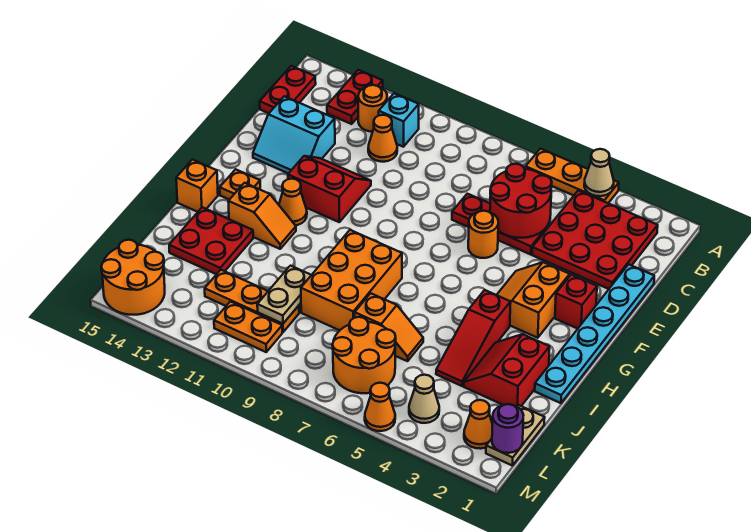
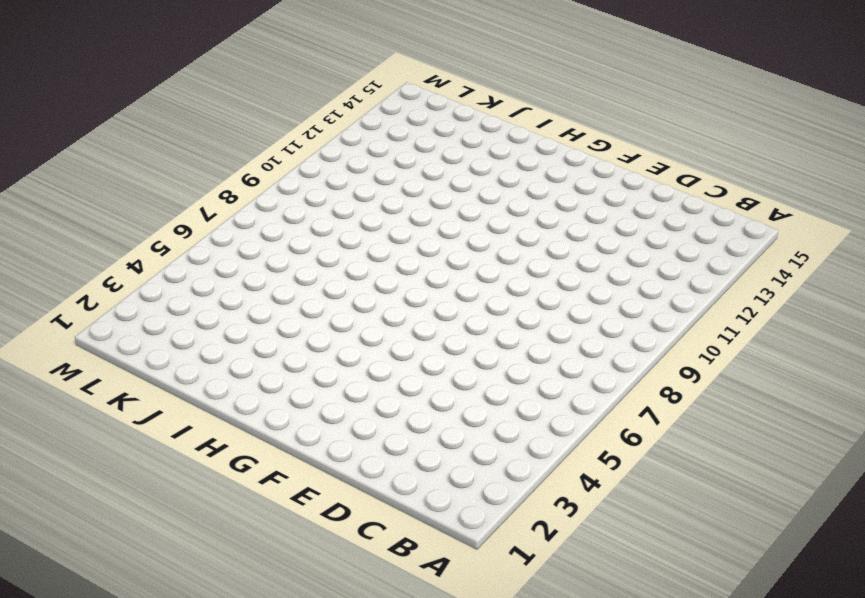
none -> orange plate A4:A6 level 1
none -> red plate A13:B13 level 1
none -> red plate B2:D4 level 1
none -> cyan brick B11 level 1

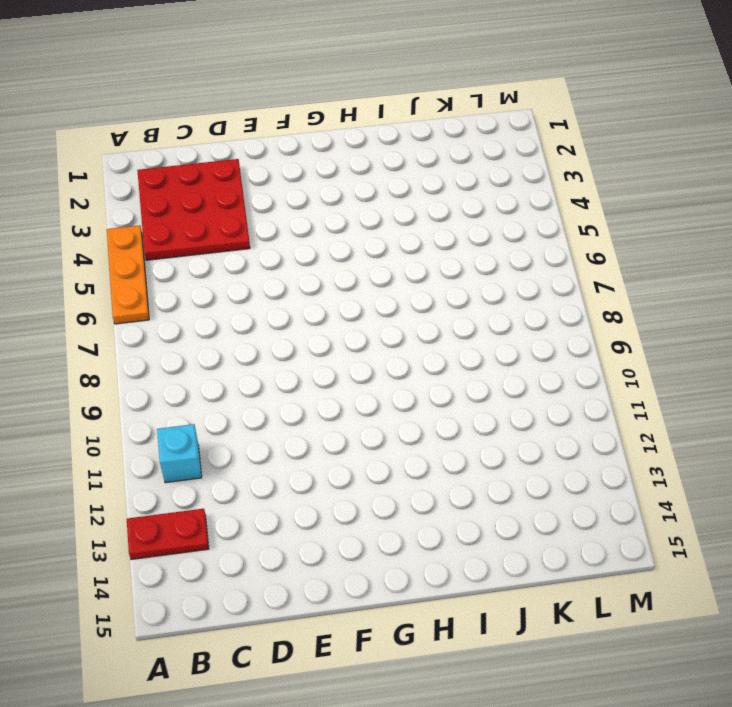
none -> orange round brick B12 level 1
none -> red plate B15:C15 level 1
none -> orange cone C11 level 1
none -> cyan plate D1:I1 level 1

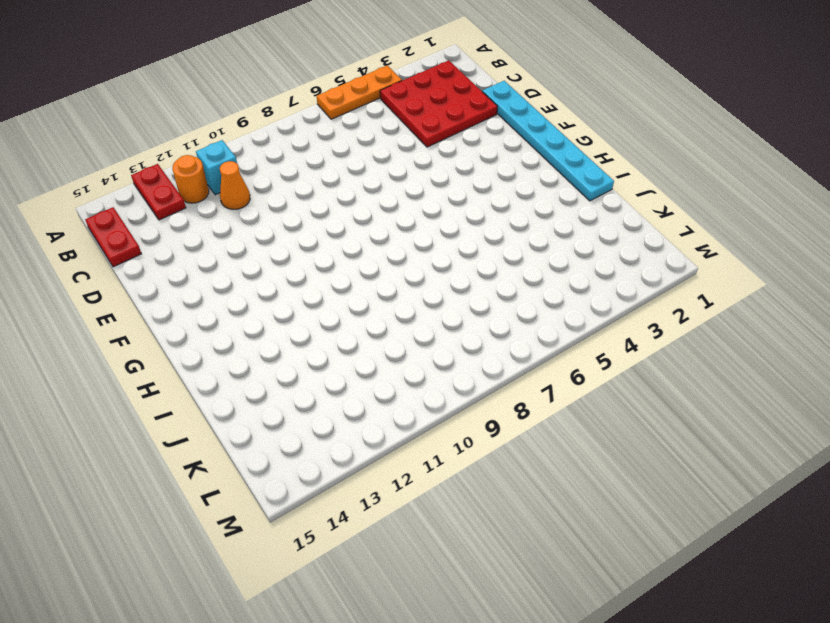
none -> red plate D5:D7 level 1
none -> cyan slope D13:E14 level 1 top D
none -> orange round brick E6 level 1
none -> red slope E11:F12 level 1 top F

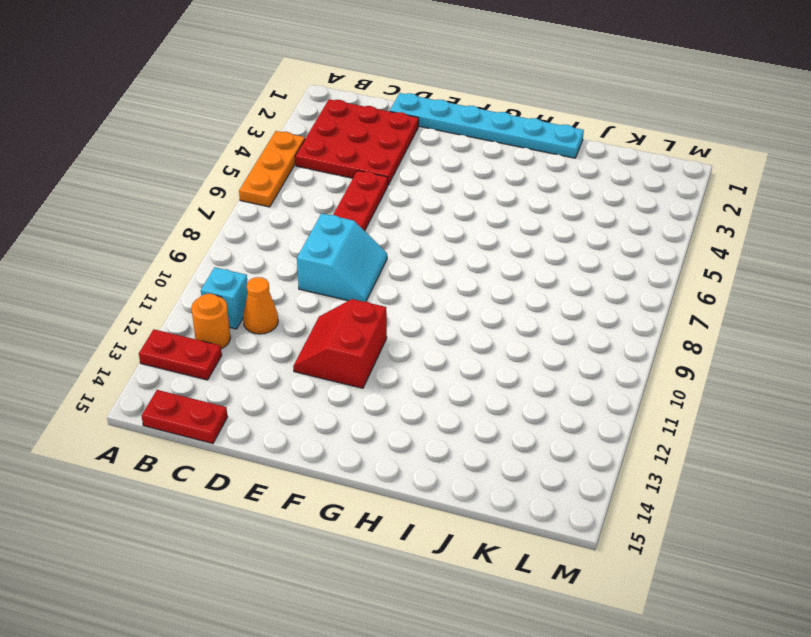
cyan slope D8:E9 level 1 top D -> cyan slope D13:E14 level 1 top D
none -> orange round brick E6 level 1
none -> red brick F2 level 1
none -> orange slope F3:G4 level 1 top 3
none -> orange cone G12 level 1

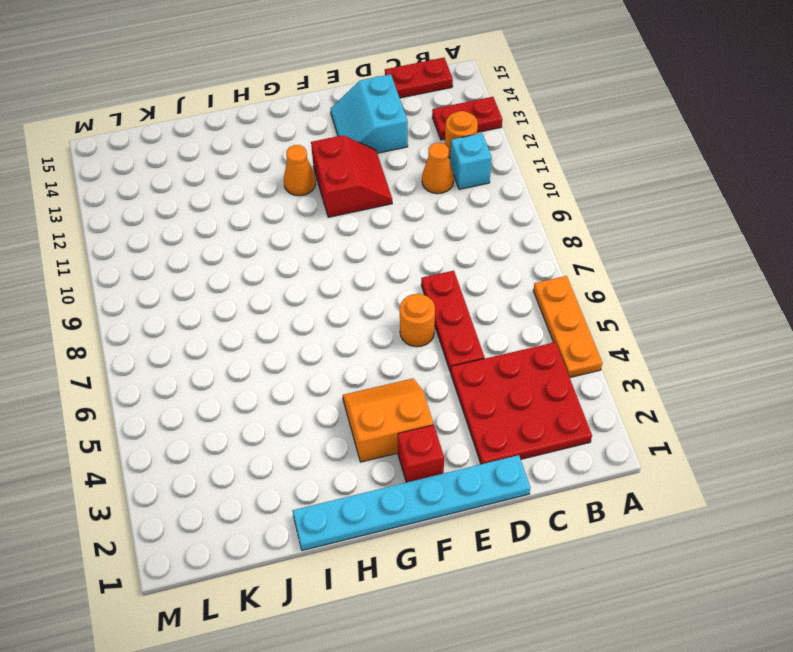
none -> orange plate G14 level 1
none -> red slope H4:J4 level 1 top H
none -> orange brick H8:J9 level 1
none -> orange slope H12:H13 level 1 top 13

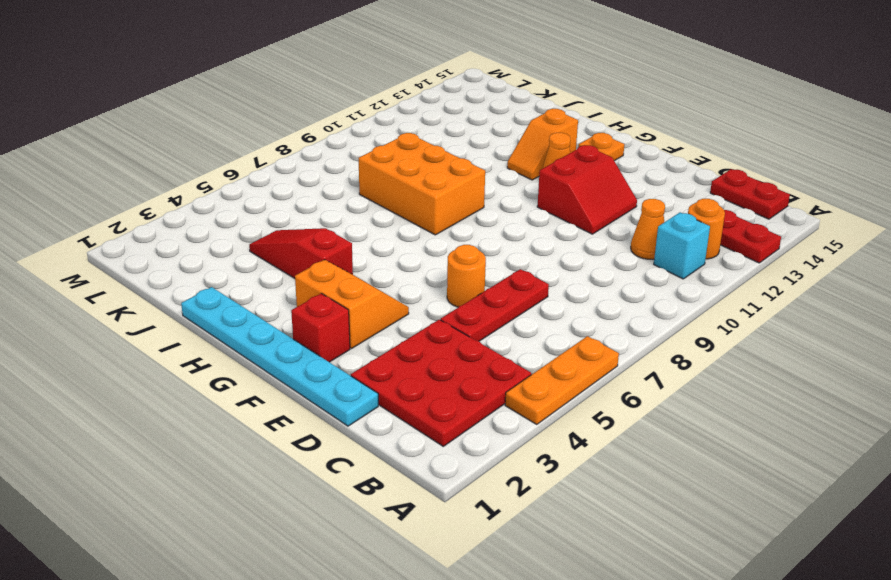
none -> cyan slope D13:E14 level 1 top D
none -> orange brick H15 level 1
none -> red slope I2:J3 level 1 top 2
none -> red plate I13:J14 level 1

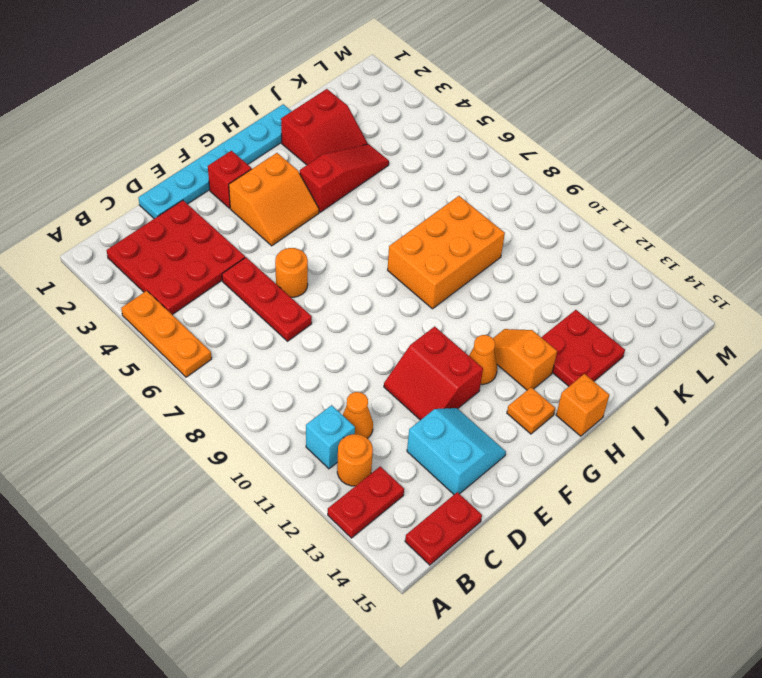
none -> orange slope J6:J7 level 1 top 7
none -> tan plate K1:L1 level 1
none -> orange round brick K6:L7 level 1
none -> orange plate K10:K12 level 1

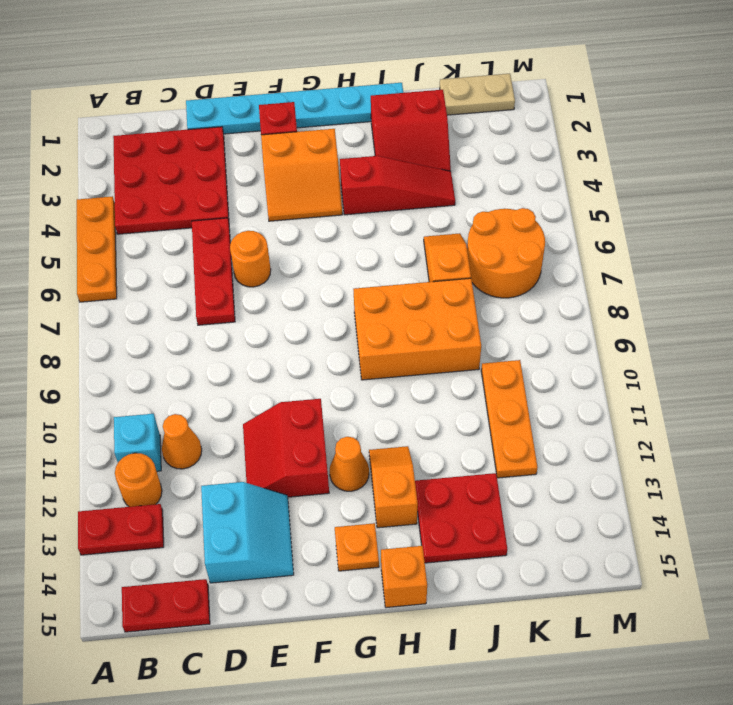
none -> orange cone L2 level 1
none -> tan cone L4 level 1
none -> orange plate L10:L11 level 1
none -> orange round brick L14:M15 level 1

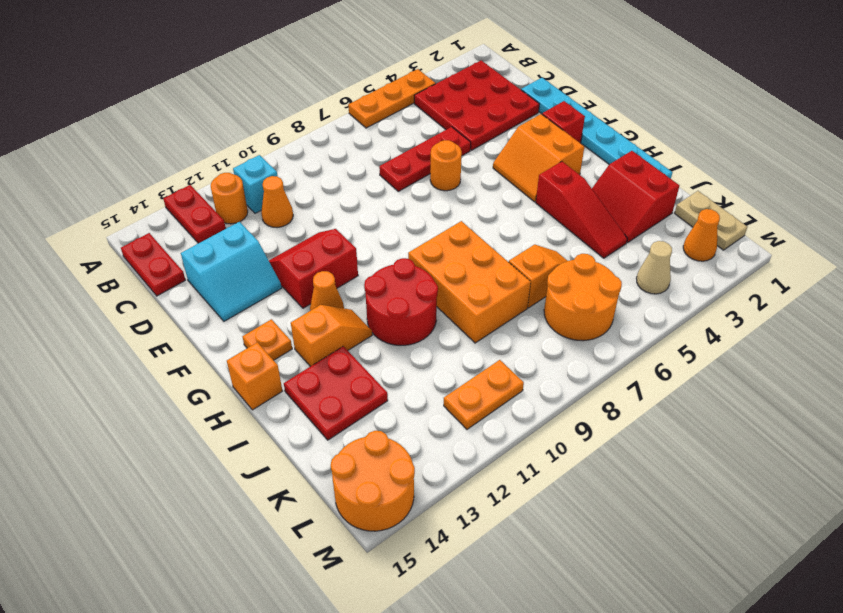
red round brick H10:I11 level 1 -> red round brick C5:D6 level 2
none -> orange plate K10:K12 level 1
none -> orange cone M5 level 1
none -> tan cone A4 level 2
none -> tan plate J10:K10 level 2

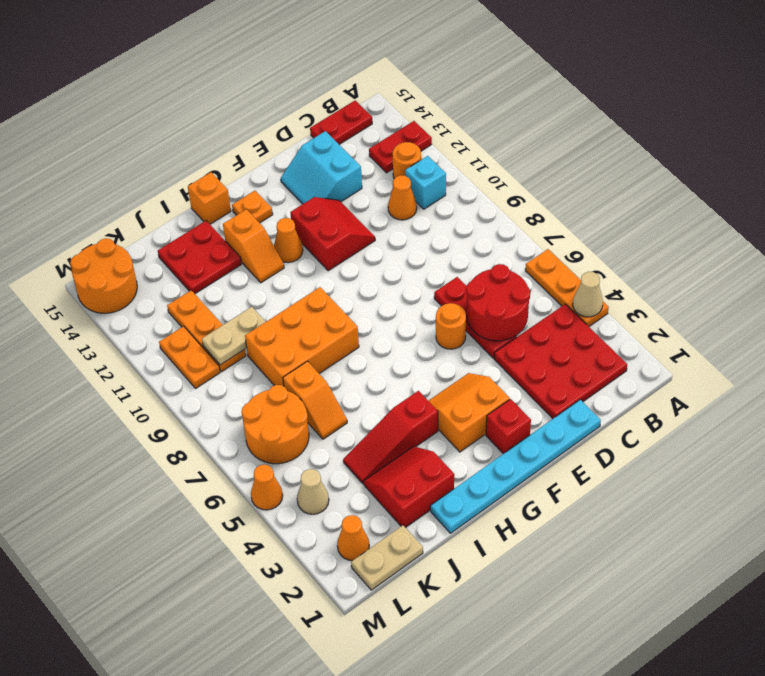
none -> purple round brick L1 level 2

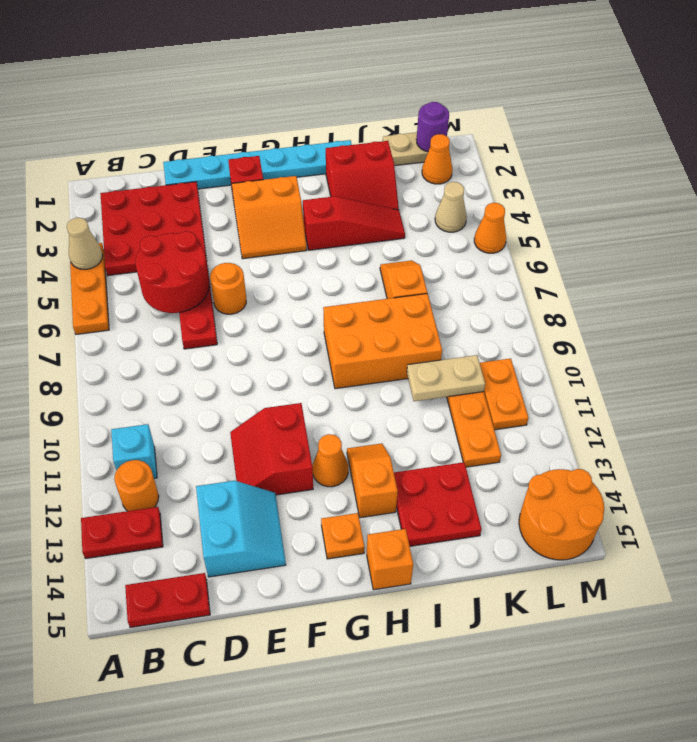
none -> orange cone C11 level 1
none -> orange round brick K6:L7 level 1

